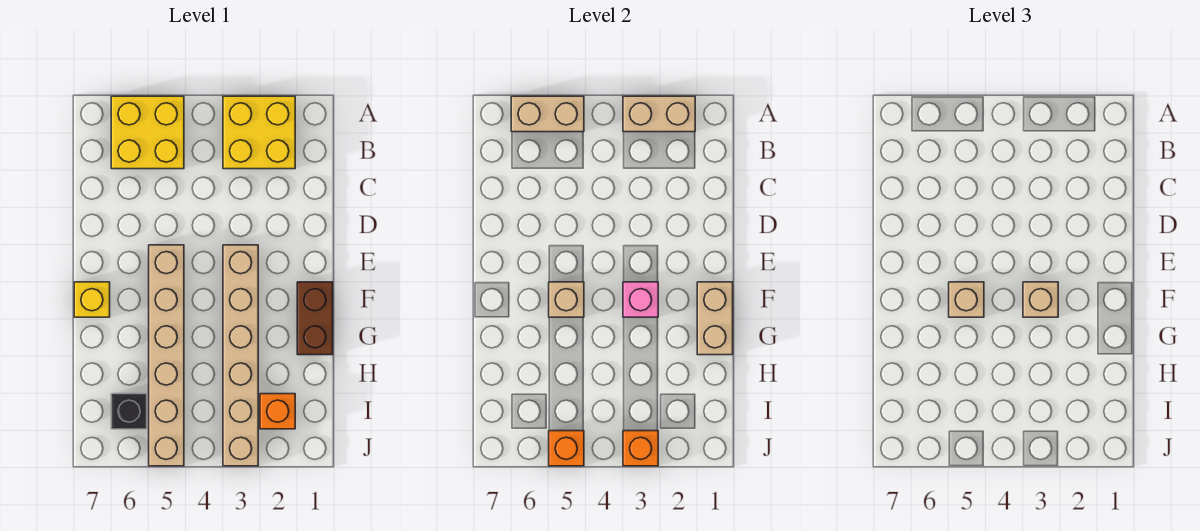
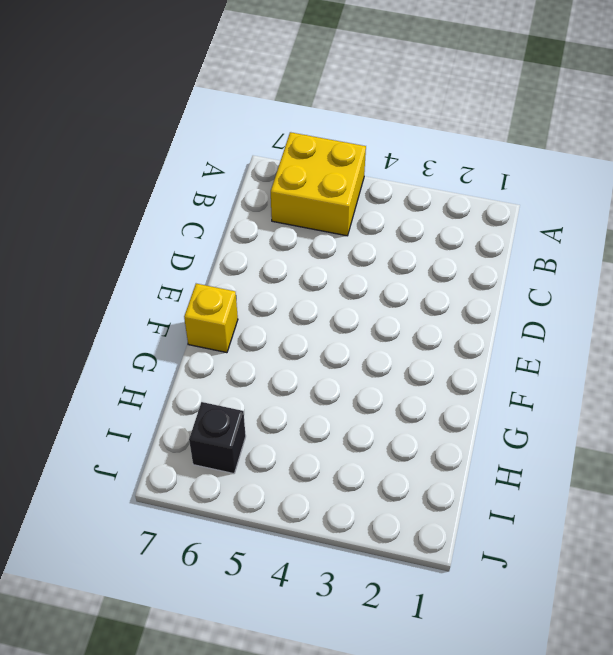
none -> yellow brick A2:B3 level 1
none -> tan brick E3:J3 level 1
none -> tan brick E5:J5 level 1

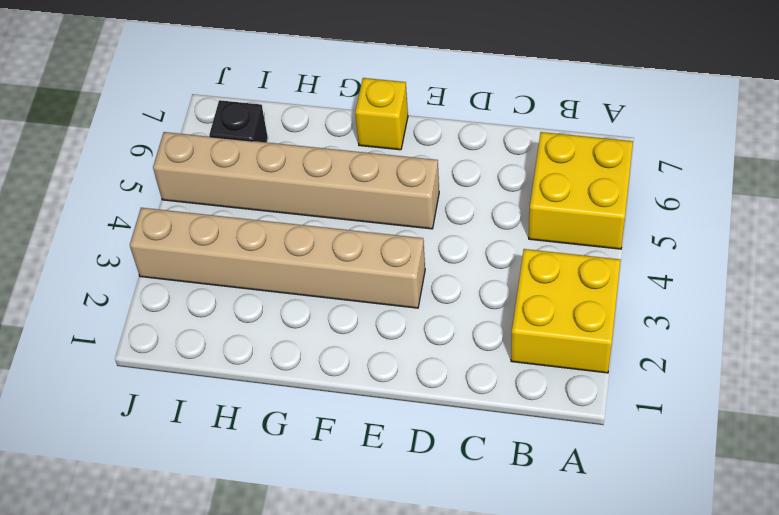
none -> brown brick F1:G1 level 1
none -> orange brick I2 level 1
none -> tan brick A2:A3 level 2

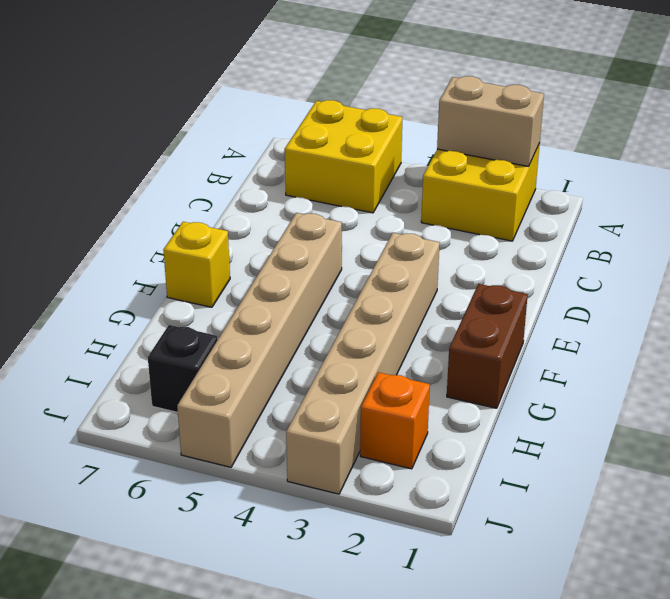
none -> tan brick A5:A6 level 2
none -> tan brick F1:G1 level 2
none -> pink brick F3 level 2

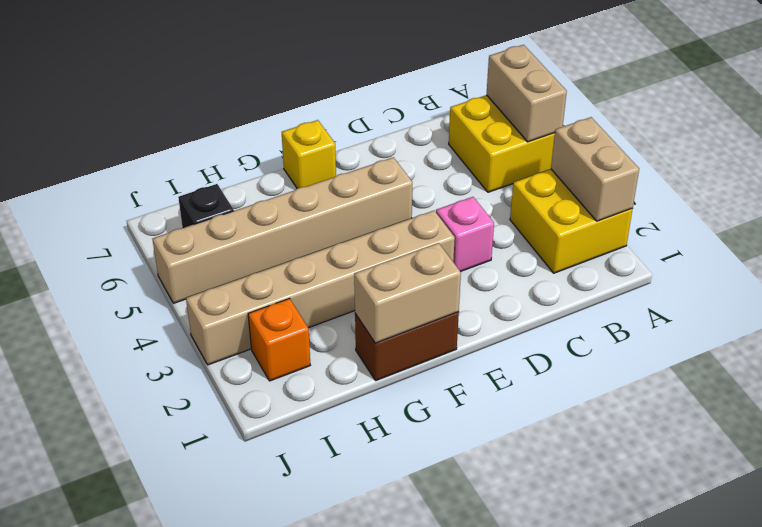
pink brick D3 level 1 -> pink brick F3 level 2
none -> tan brick F5 level 2
none -> orange brick J3 level 2
none -> orange brick J5 level 2

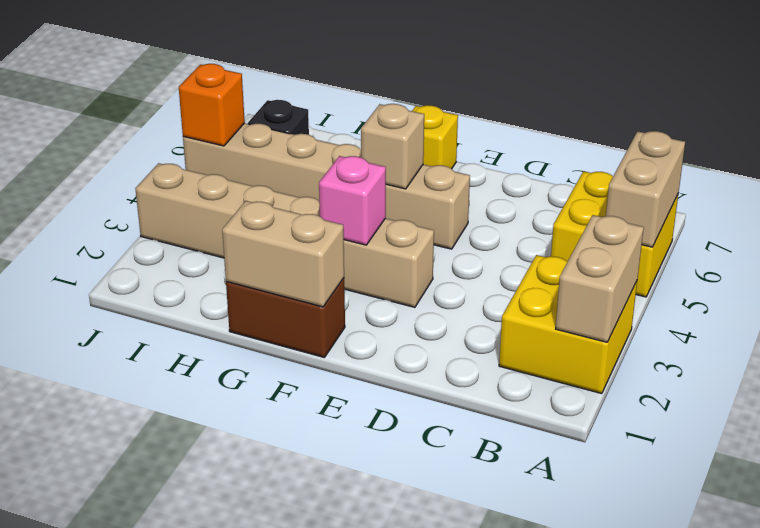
none -> orange brick I2 level 1
none -> orange brick J3 level 2
none -> tan brick F3 level 3

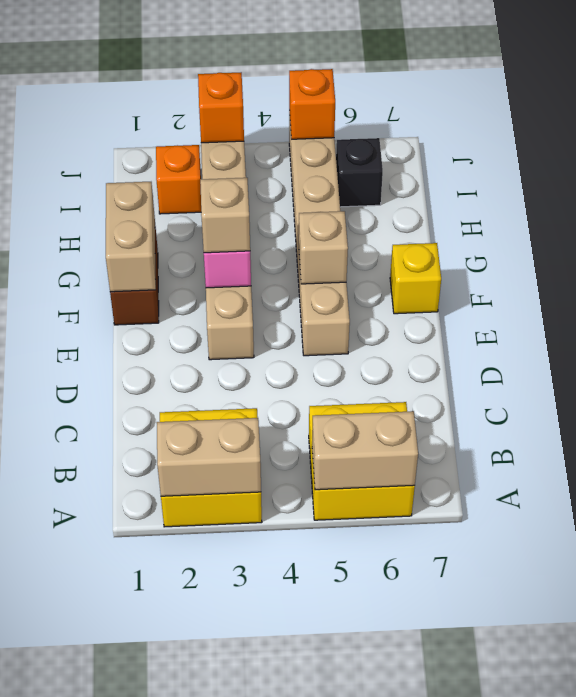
none -> tan brick F5 level 3

